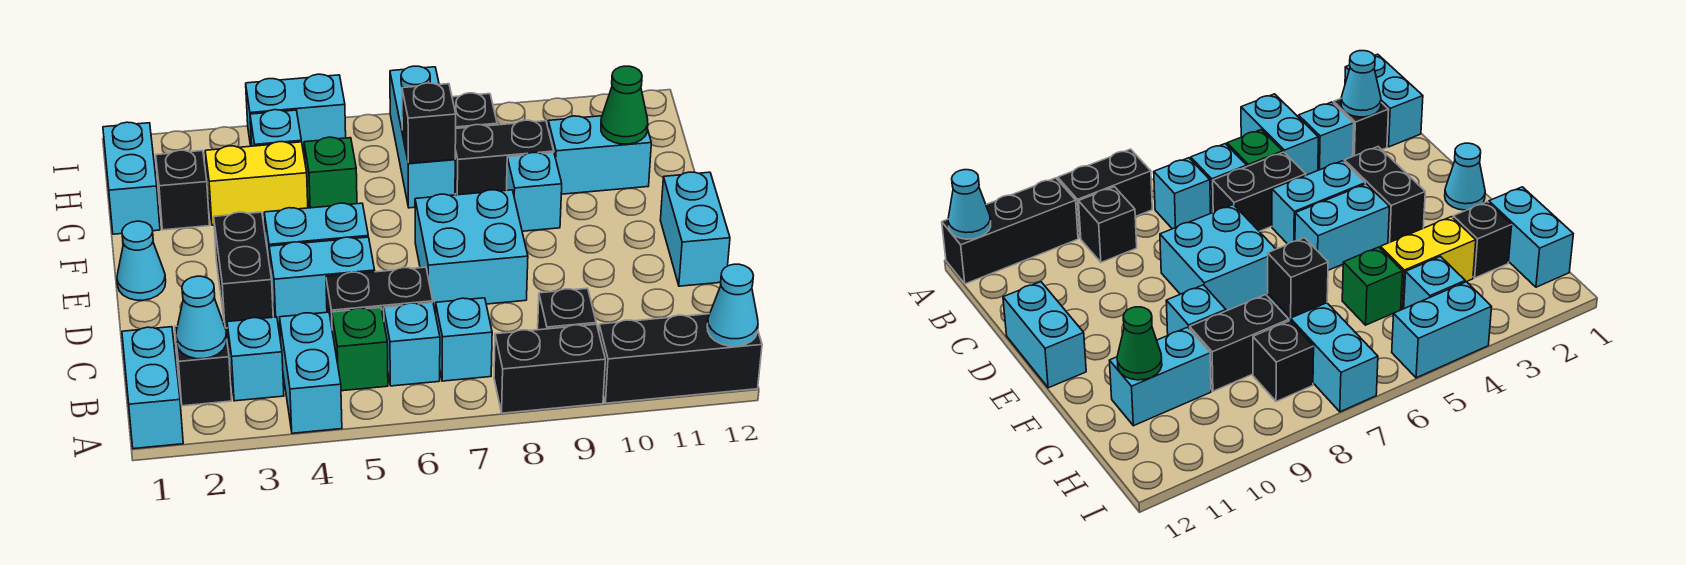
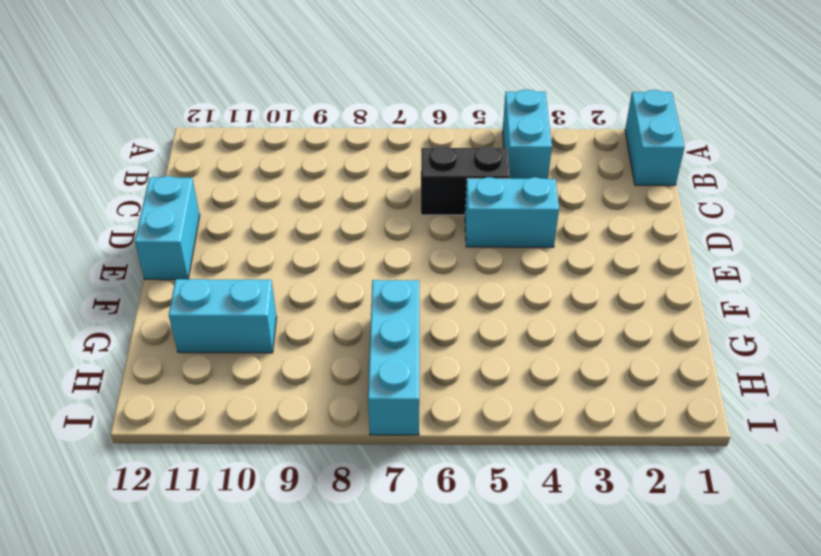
none -> black brick A8:A9 level 1
none -> black brick A10:A12 level 1
none -> black brick B2 level 1
none -> cyan brick B3 level 1

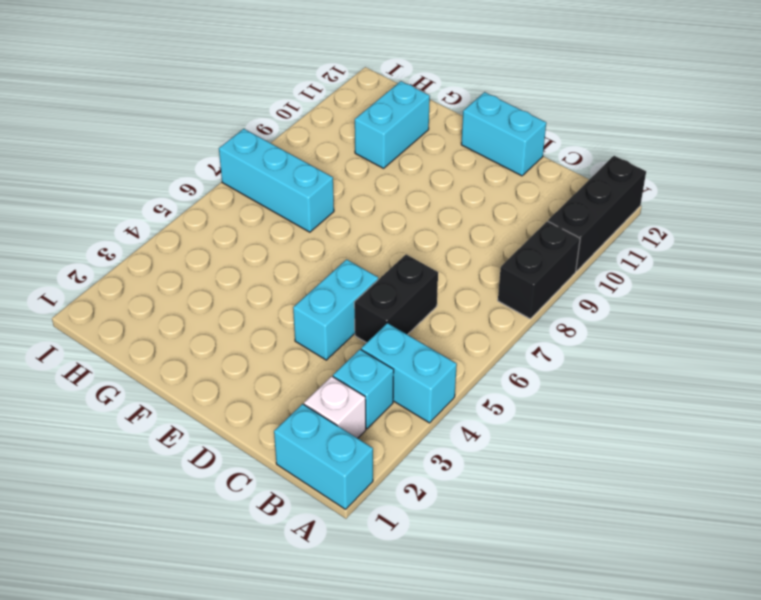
white brick B2 level 1 -> black brick B2 level 1
none -> green brick B5 level 1
none -> cyan brick B6 level 1
none -> cyan brick B7 level 1
none -> black brick B9 level 1

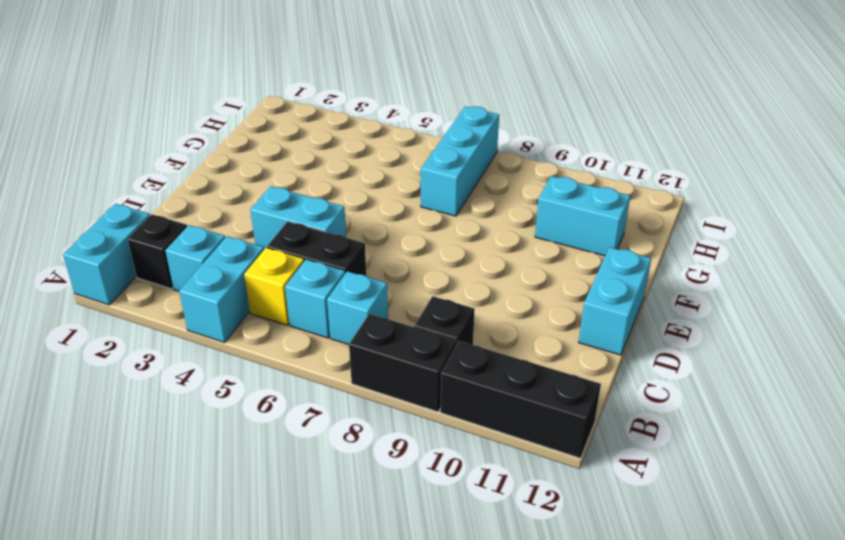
yellow brick B5 level 1 -> green brick B5 level 1
none -> black brick D3:E3 level 1
none -> cyan brick D7:E8 level 1
none -> cyan cone E1 level 1
none -> cyan brick E4:E5 level 1

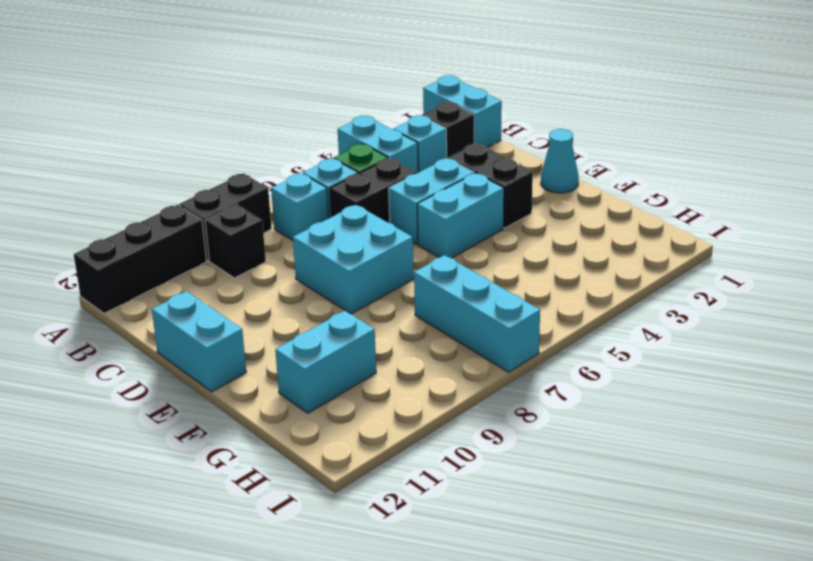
none -> cyan brick F9 level 1
none -> cyan brick G1:H1 level 1
none -> black brick G2 level 1
none -> yellow brick G3:G4 level 1

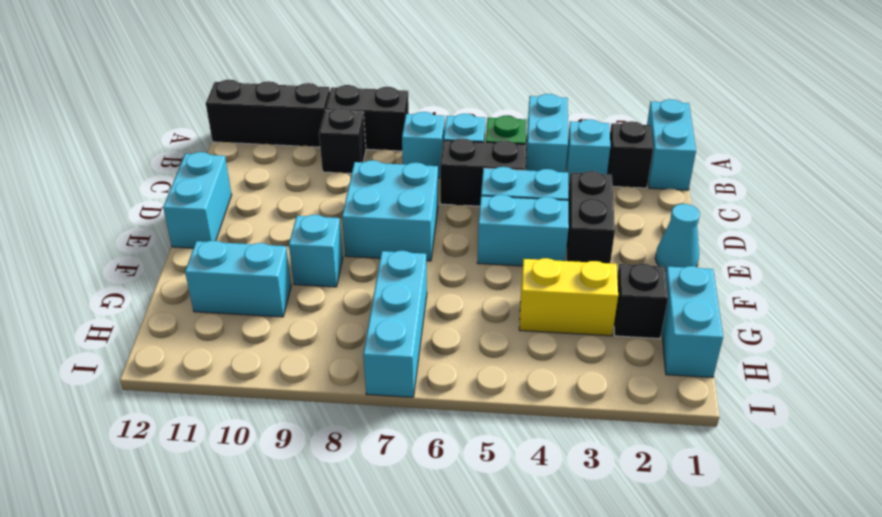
none -> green brick G5 level 1
none -> black brick G8:G9 level 1
none -> cyan brick H4 level 1
none -> black brick H8 level 1

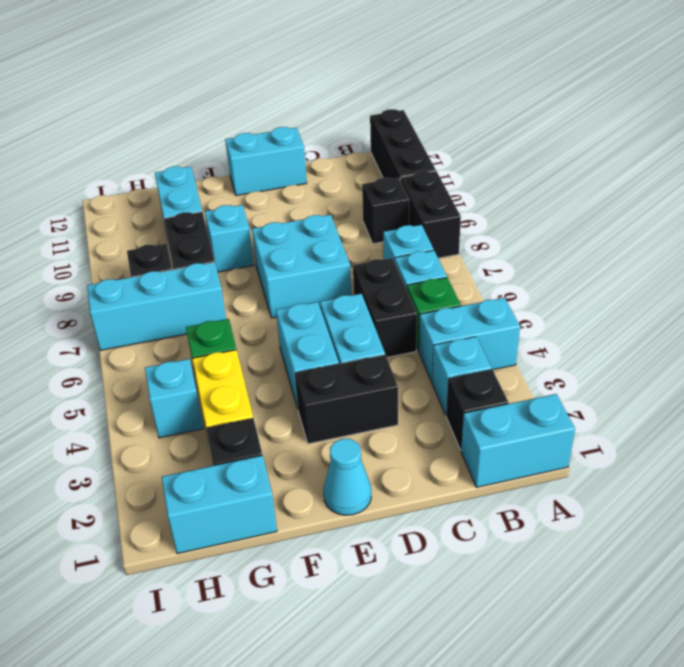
none -> cyan brick I4:I5 level 1
none -> cyan cone A12 level 2
none -> cyan cone B2 level 2
none -> black brick G7 level 2

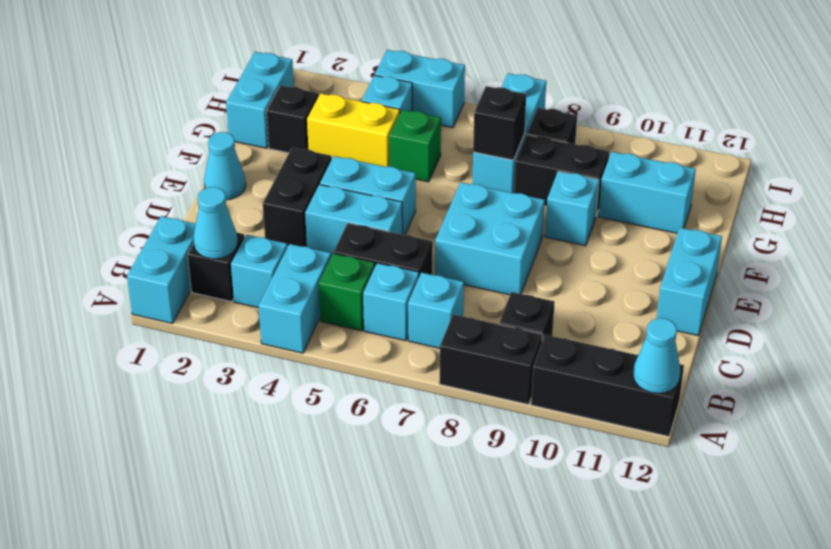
none -> green cone G11 level 2

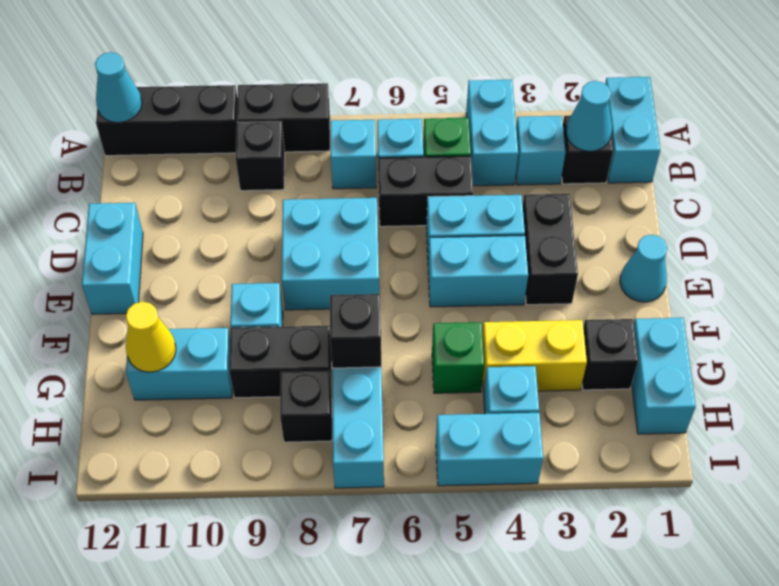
yellow cone G11 level 2 -> green cone G11 level 2

